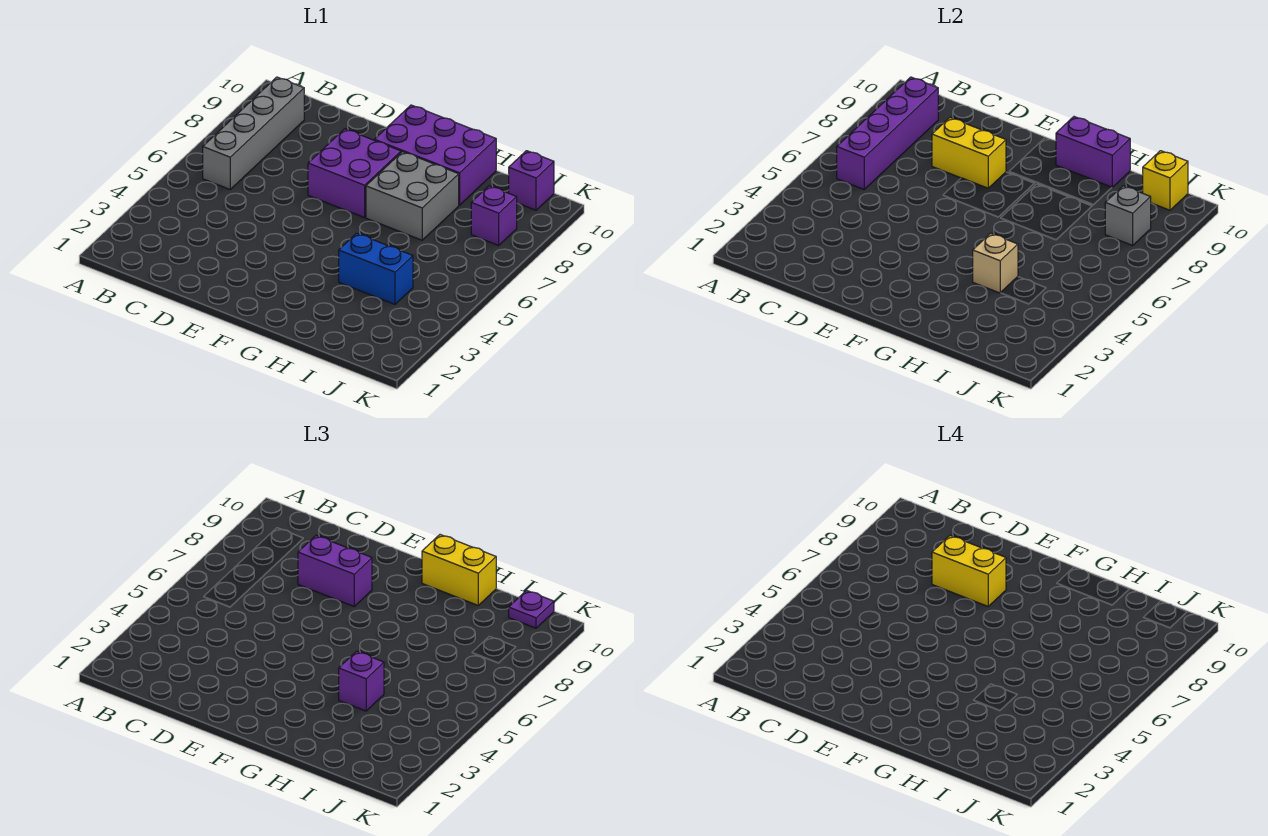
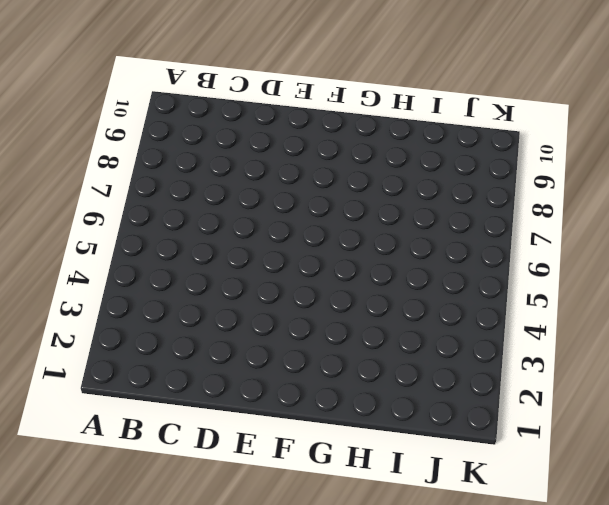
none -> grey brick B6:B9 level 1
none -> purple brick E7:F8 level 1
none -> purple brick F9:H10 level 1

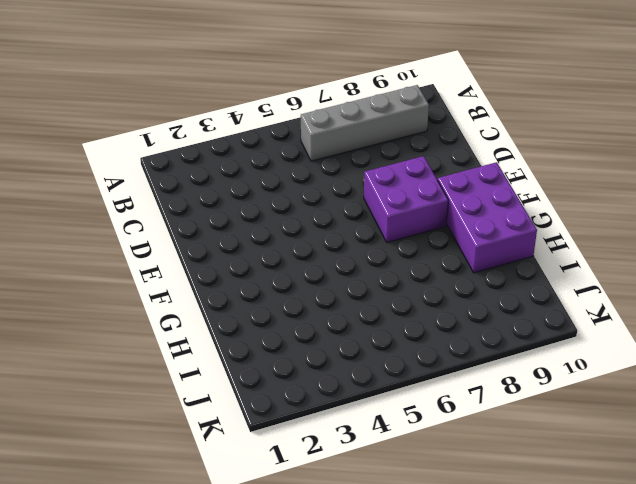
none -> grey brick G7:H8 level 1
none -> blue brick H4:I4 level 1
none -> purple brick J8 level 1

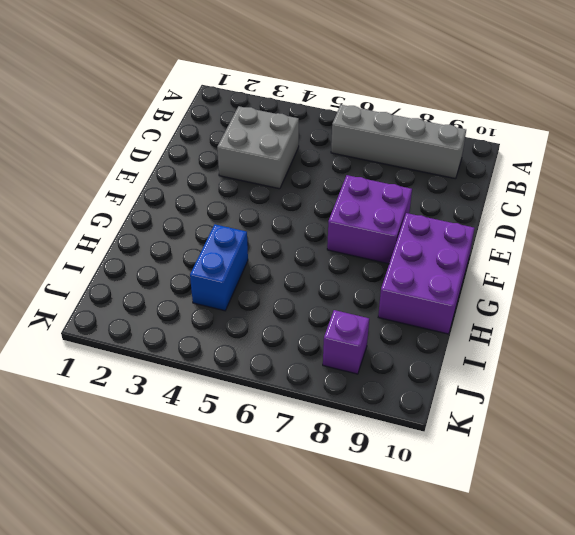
grey brick C3:D4 level 1 -> grey brick G7:H8 level 1
none -> purple brick J10 level 1
none -> purple brick B6:B9 level 2
none -> yellow brick D8:E8 level 2

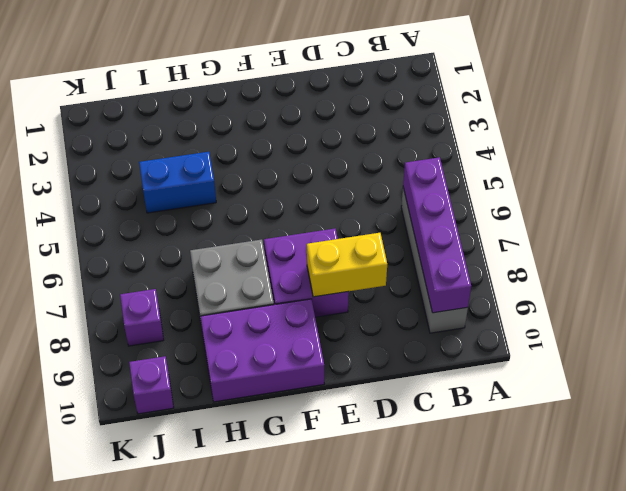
none -> purple brick G10:H10 level 2
none -> tan brick H4 level 2
none -> grey brick J8 level 2

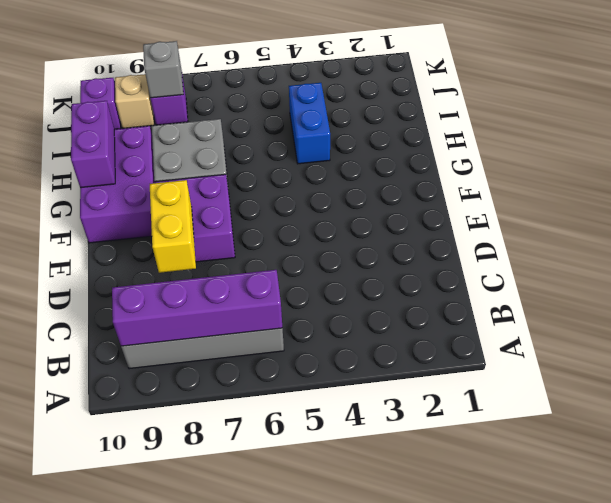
tan brick J9 level 1 -> tan brick H4 level 2
none -> yellow brick J10 level 2
none -> purple brick D8:E8 level 3
none -> yellow brick G10:H10 level 3

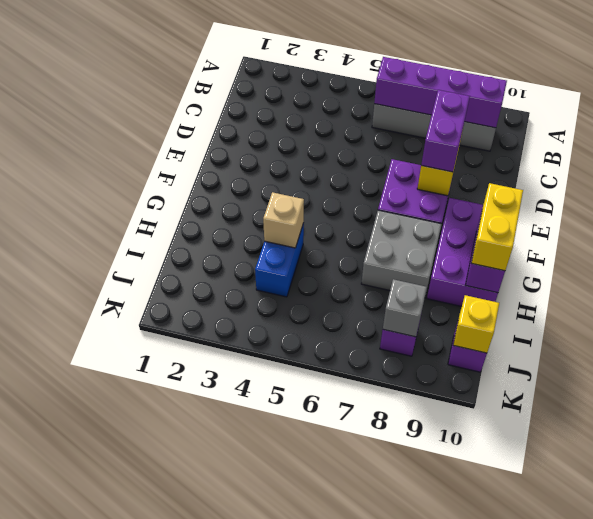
none -> purple brick H4 level 3
none -> purple plate J10 level 3
none -> yellow brick D8:E8 level 4

